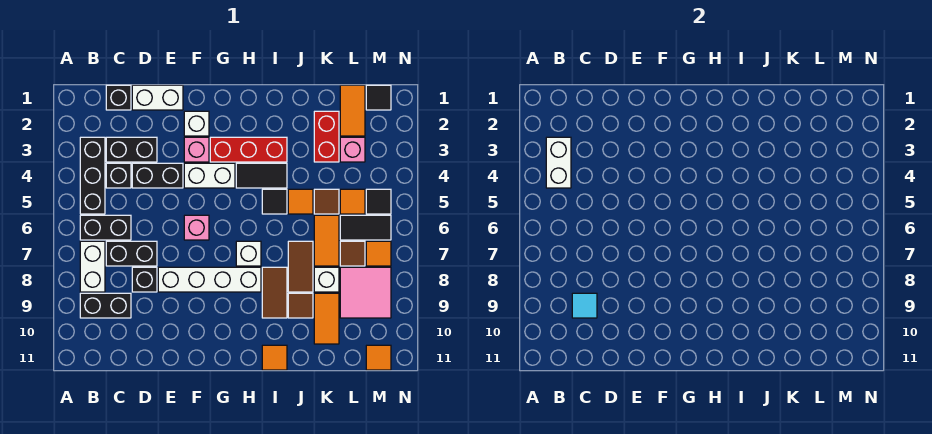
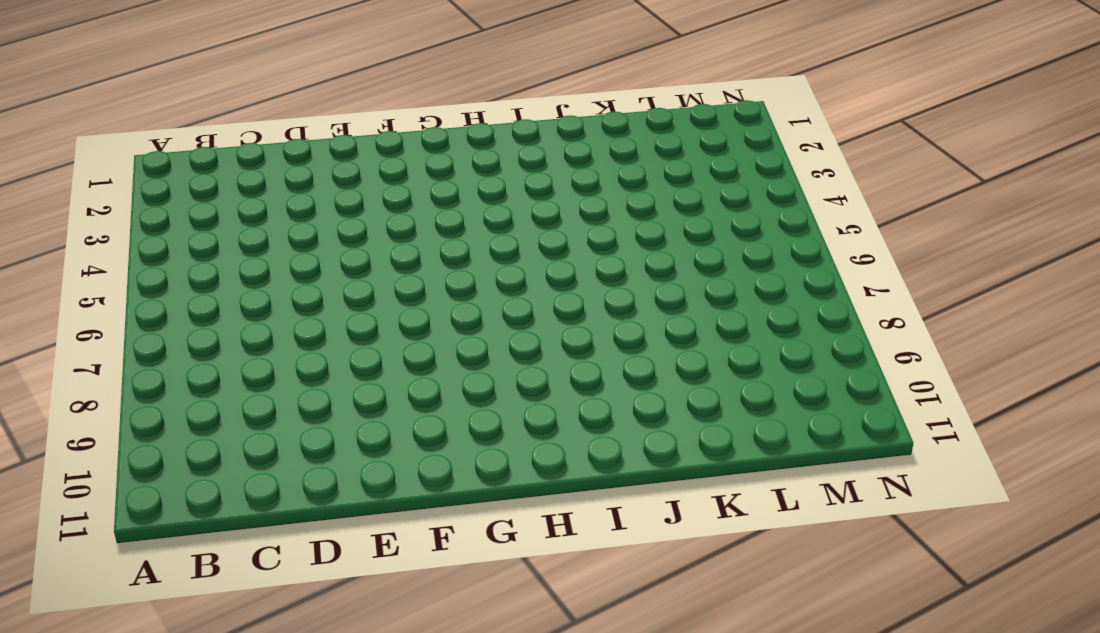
none -> black brick B3:B5 level 1
none -> black brick B6:C6 level 1
none -> white brick B7:B8 level 1
none -> black brick B9:C9 level 1

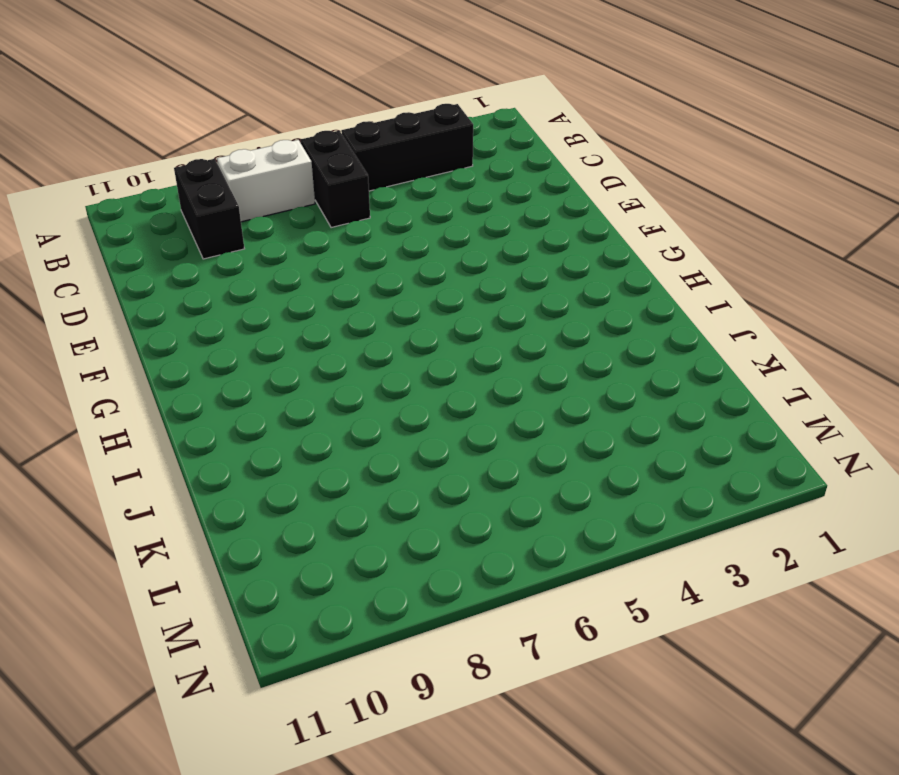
none -> black brick C1 level 1
none -> black brick C3:D3 level 1
none -> black brick C4 level 1
none -> black brick C7:D7 level 1

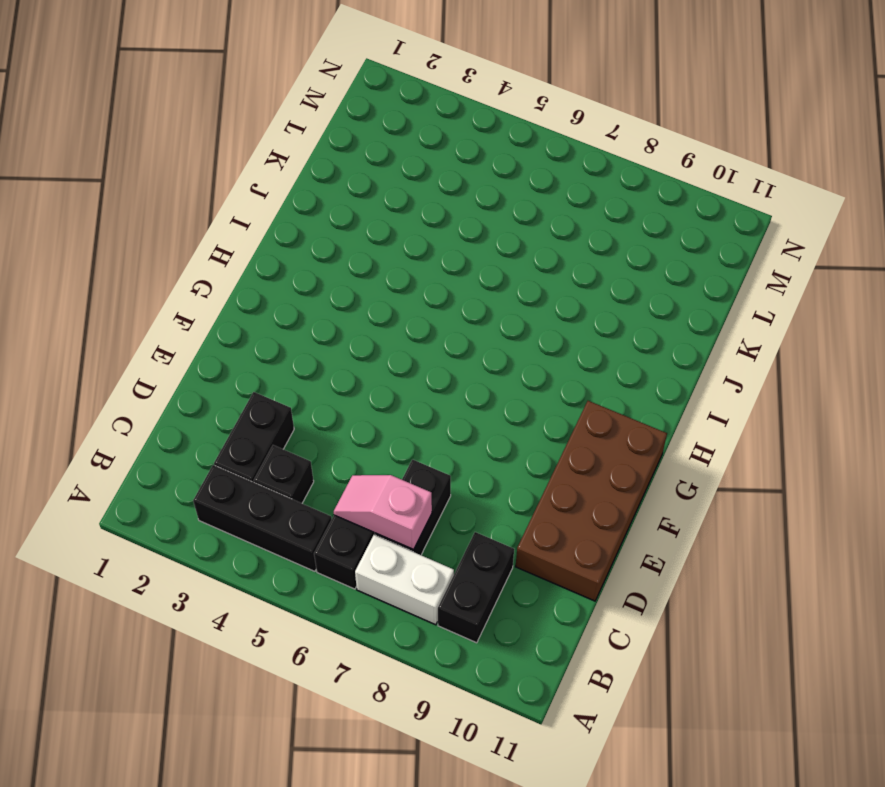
pink slope C6:C7 level 2 top 7 -> none
brown brick D10:G11 level 1 -> none
none -> black brick C1 level 1
none -> white brick D1:E1 level 1
none -> black brick D4:E4 level 1
none -> black brick D8 level 1

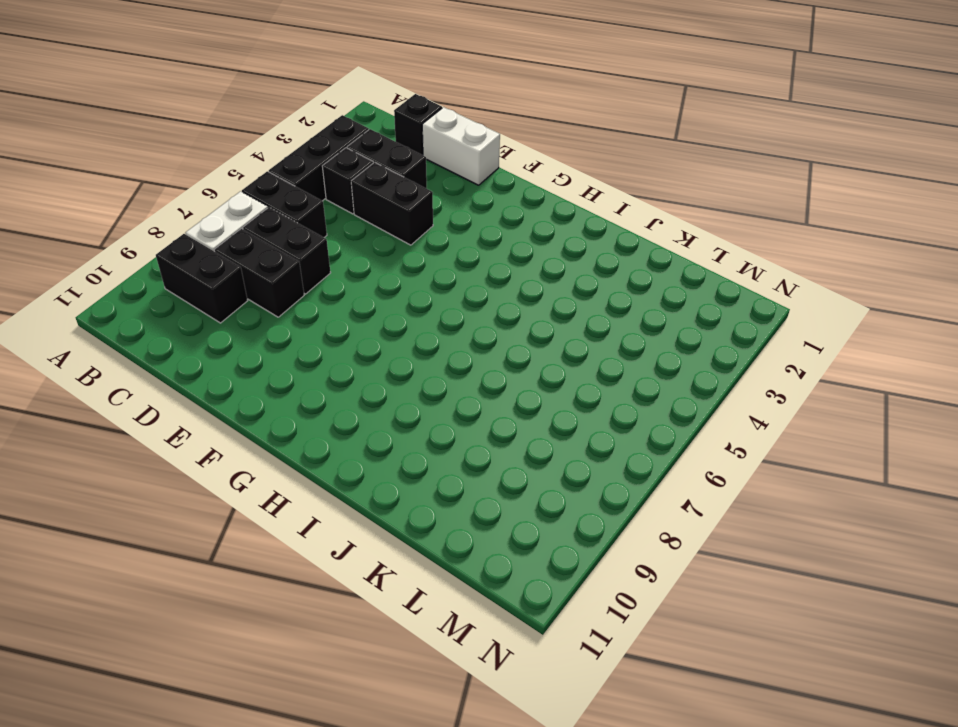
black brick C8:D8 level 1 -> black brick D8 level 1
none -> white brick E8:H8 level 1
none -> white brick F2 level 1
none -> pink brick F3 level 1
none -> white brick F4:G4 level 1

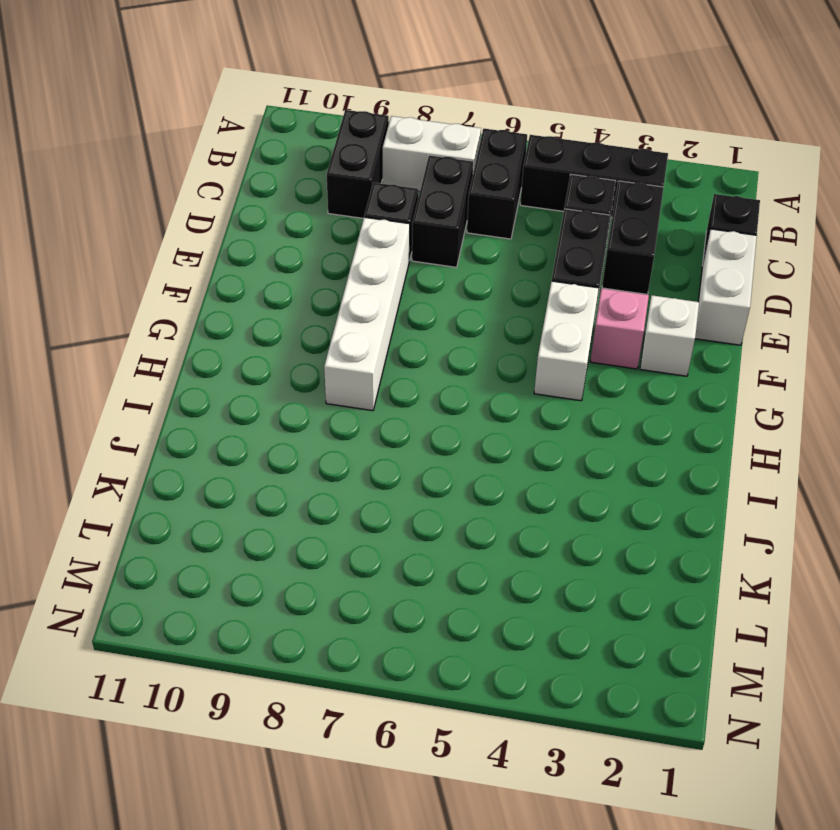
none -> pink brick F6 level 1
none -> red brick G3:I3 level 1
none -> black tile H4:I4 level 1
none -> white brick H7 level 1

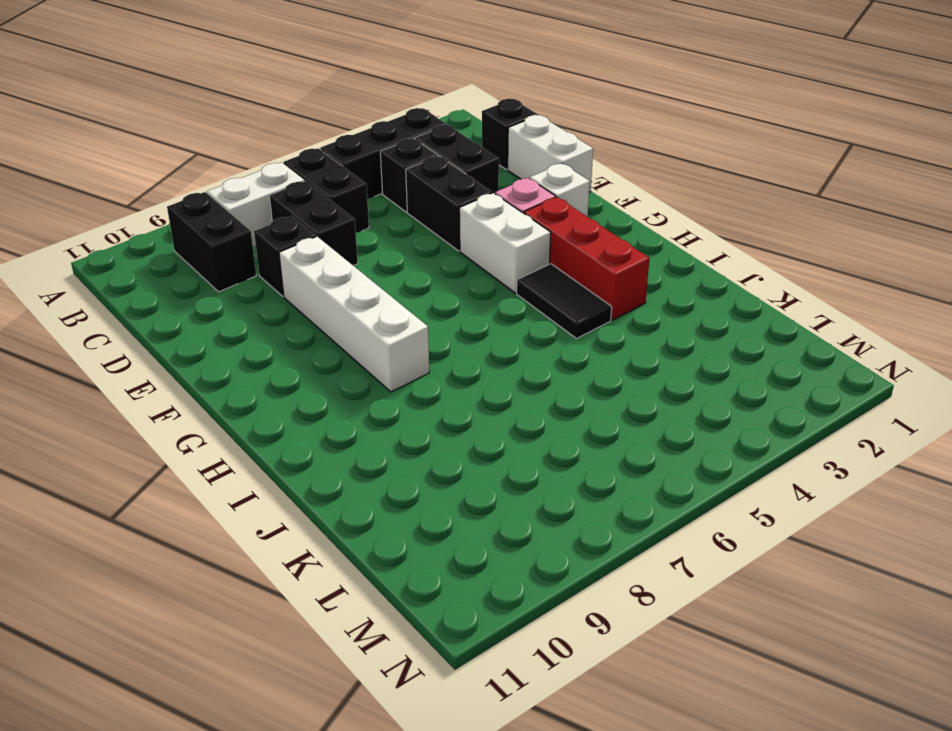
none -> pink brick F6 level 1
none -> white brick H7 level 1
none -> black tile I5 level 1
none -> brown tile I8:I9 level 1

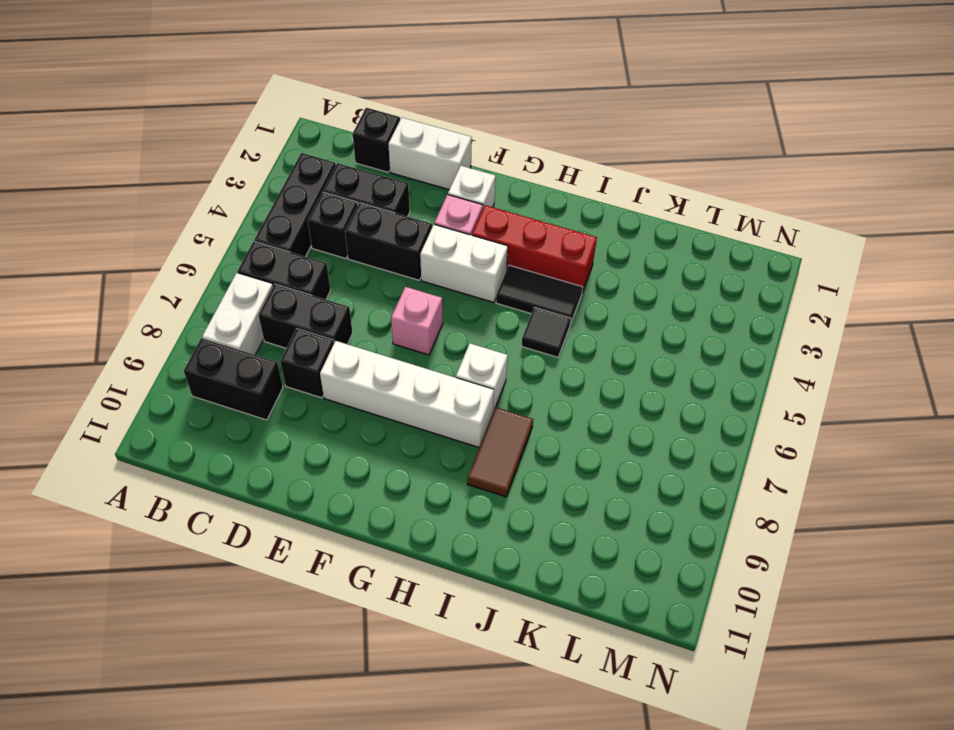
none -> orange tile I11 level 1
none -> orange tile J5 level 1
none -> brown tile J7:J8 level 1
none -> brown tile J9 level 1

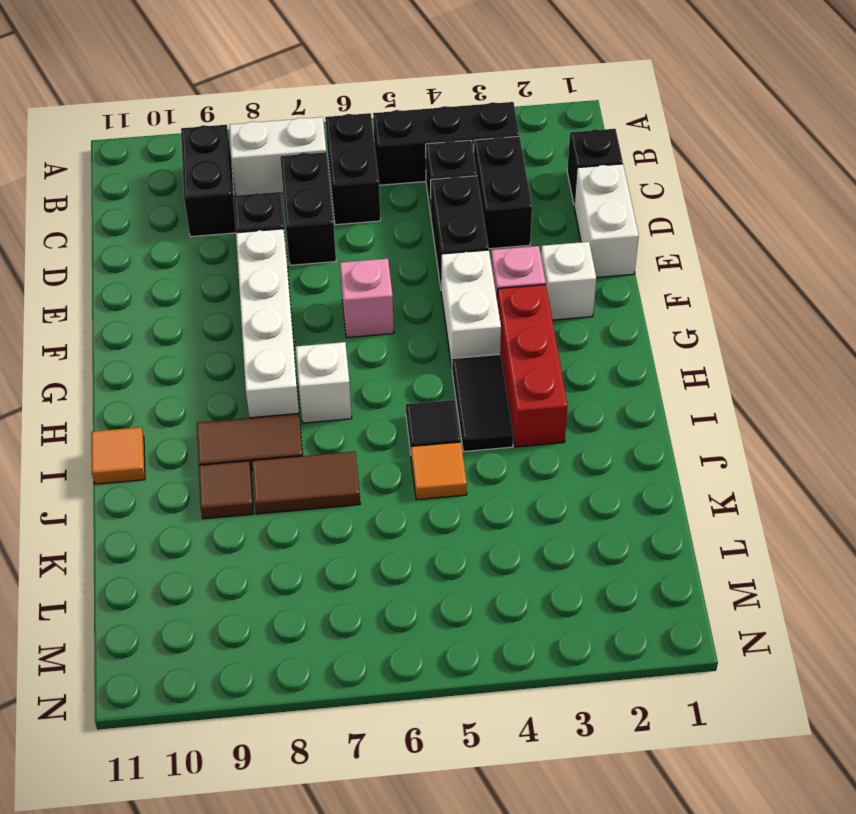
none -> red brick K2:K3 level 1
none -> brown tile K5 level 1
none -> orange tile K6:K7 level 1
none -> white brick K8 level 1

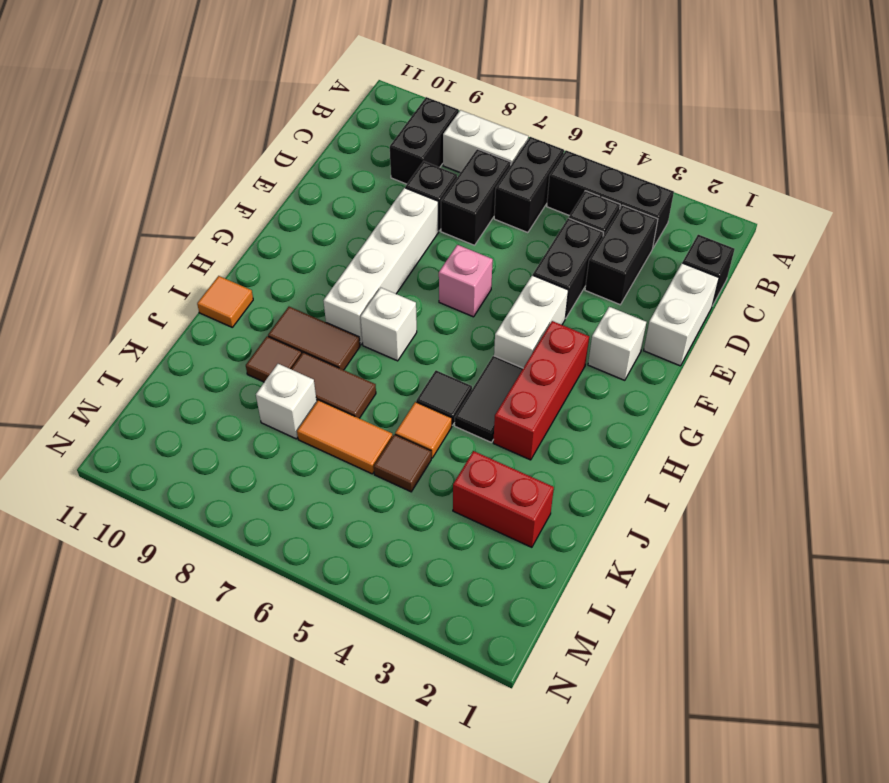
none -> pink brick F3 level 1
none -> orange tile K9:K10 level 1
none -> orange tile L1:L2 level 1
none -> pink brick L3 level 1

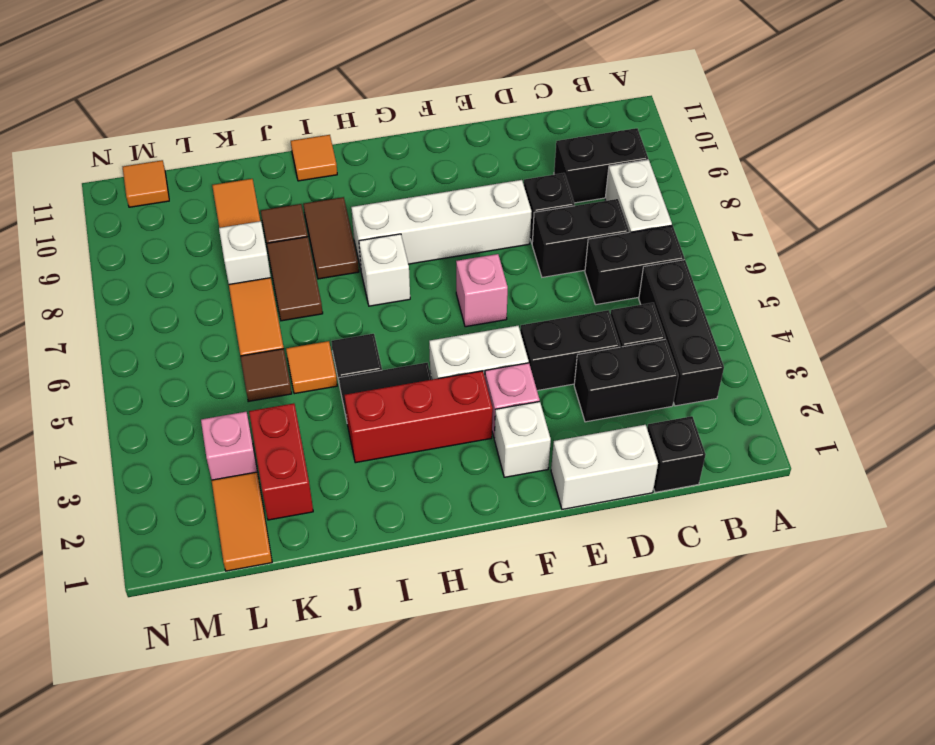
none -> orange tile L5 level 1
none -> black tile L6:M6 level 1
none -> brown tile L7 level 1
none -> pink tile L8:M9 level 1

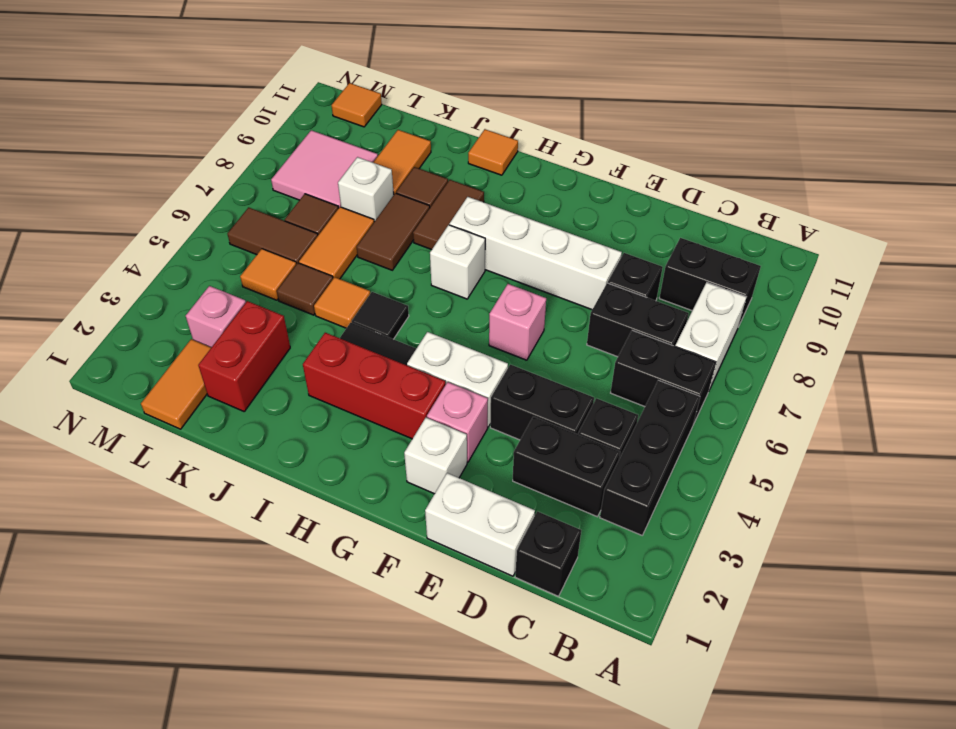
brown tile L6:M6 level 1 -> black tile L6:M6 level 1
none -> black tile M1 level 1
none -> black tile M5 level 1
none -> orange tile M7 level 1
none -> white brick B3:B4 level 2

